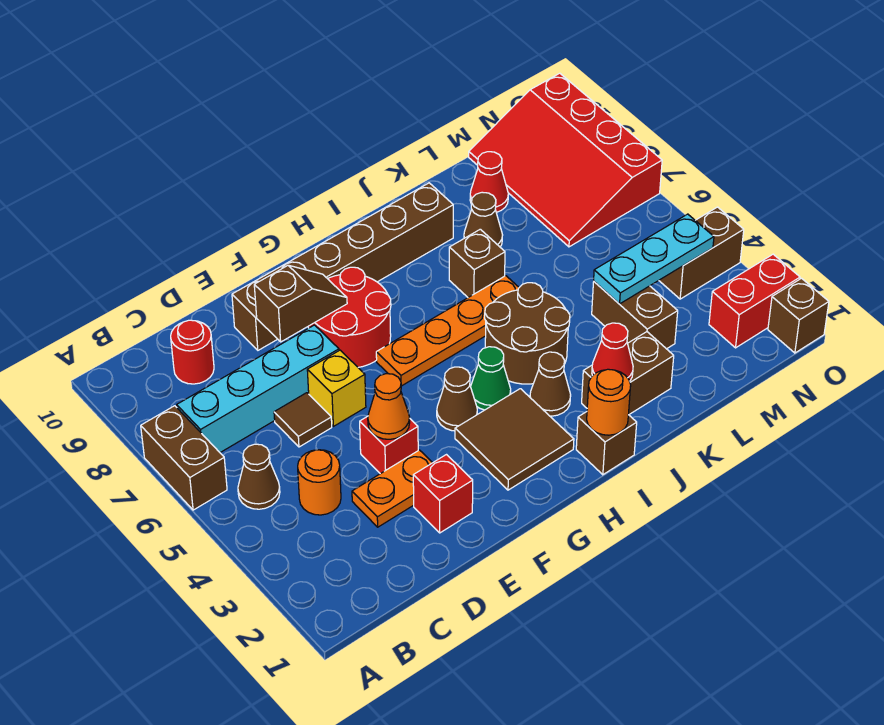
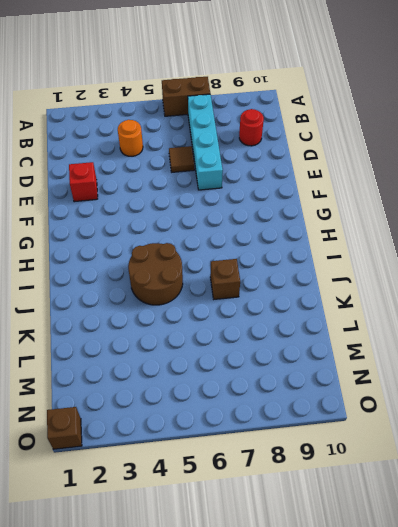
none -> brown cone B5 level 1
none -> orange plate D3:E3 level 1
none -> red brick E4 level 1
none -> yellow brick E6 level 1

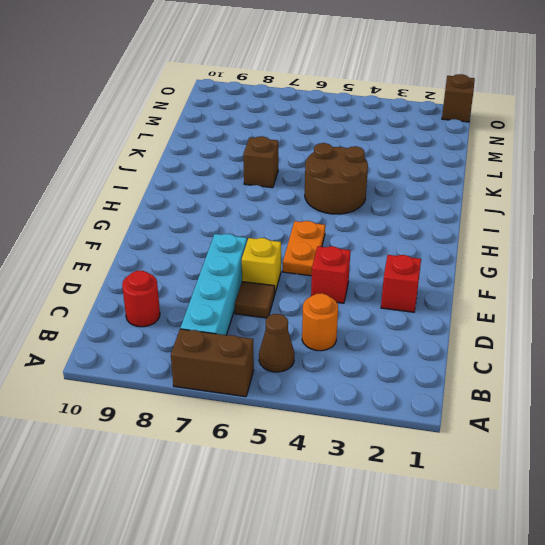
orange plate F5:G5 level 1 -> orange plate D3:E3 level 1
none -> brown brick E9:J9 level 1
none -> red round brick F7:G8 level 1
none -> brown tile G2:H3 level 1
none -> brown cone G4 level 1

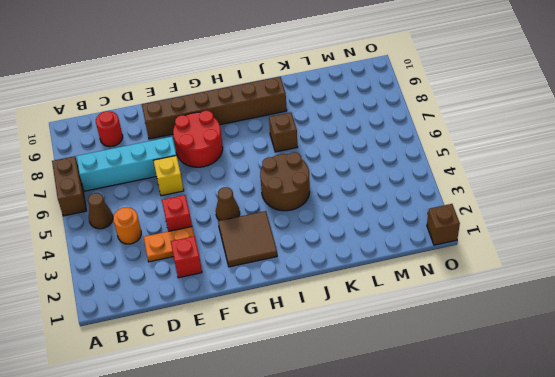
none -> brown tile D6 level 1
none -> orange plate G6:J6 level 1
none -> green cone H4 level 1
none -> brown brick I1 level 1

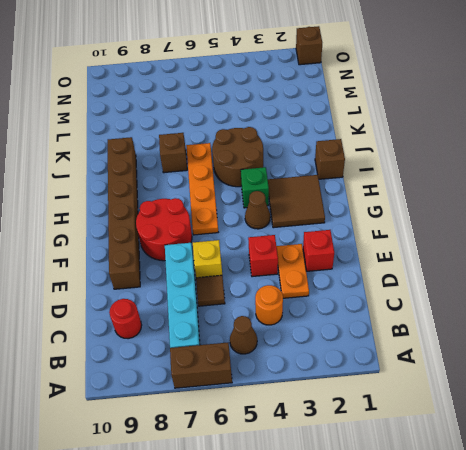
green brick H4 level 1 -> green cone H4 level 1
none -> brown cone I3 level 1
none -> brown brick J2:K2 level 1
none -> brown cone K8 level 1
none -> brown brick L3:L4 level 1

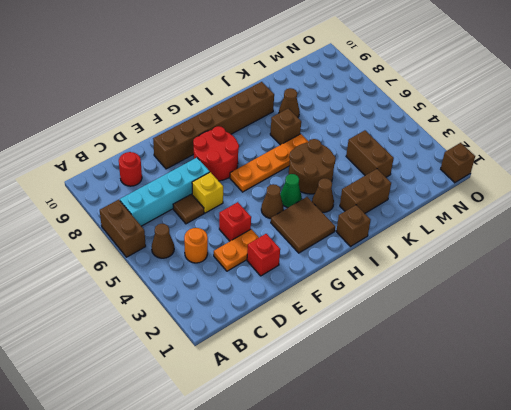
none -> red cone L9 level 1
none -> red slope M7:O10 level 1 top O
none -> red brick N2:O2 level 1
none -> brown brick N4:O4 level 1

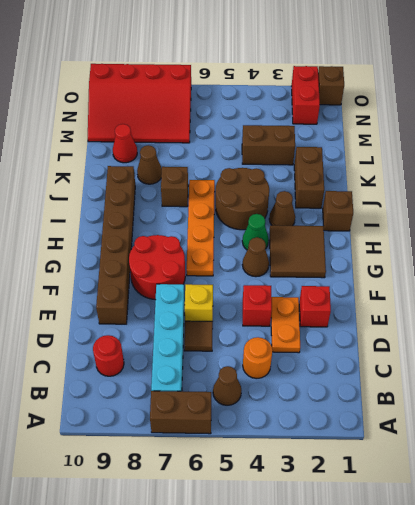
none -> brown brick N4:O4 level 1
none -> orange cone E4 level 2
none -> brown slope E8:F8 level 2 top E
none -> orange round brick I1 level 2

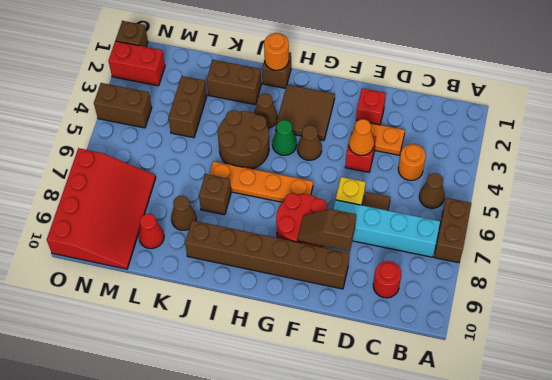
none -> red cone J2 level 2
none -> cyan plate L4:N4 level 2

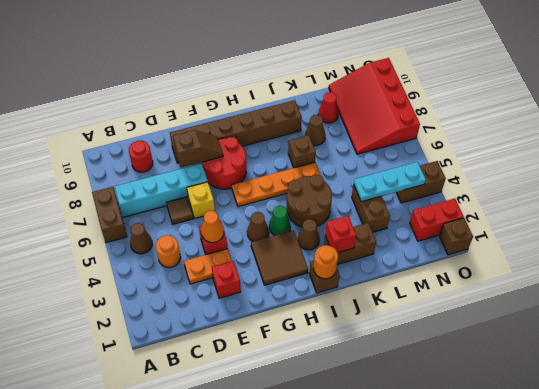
red brick J2 level 2 -> red cone J2 level 2

